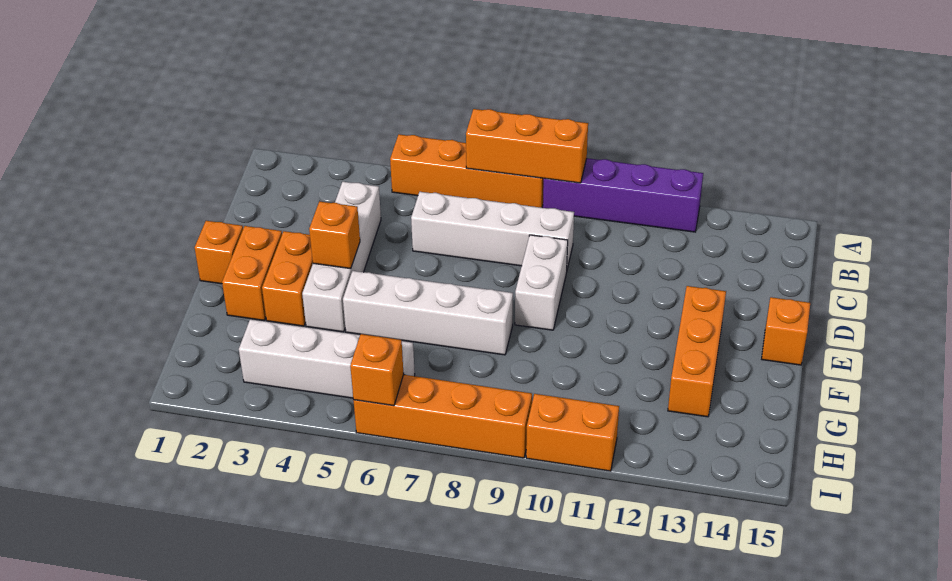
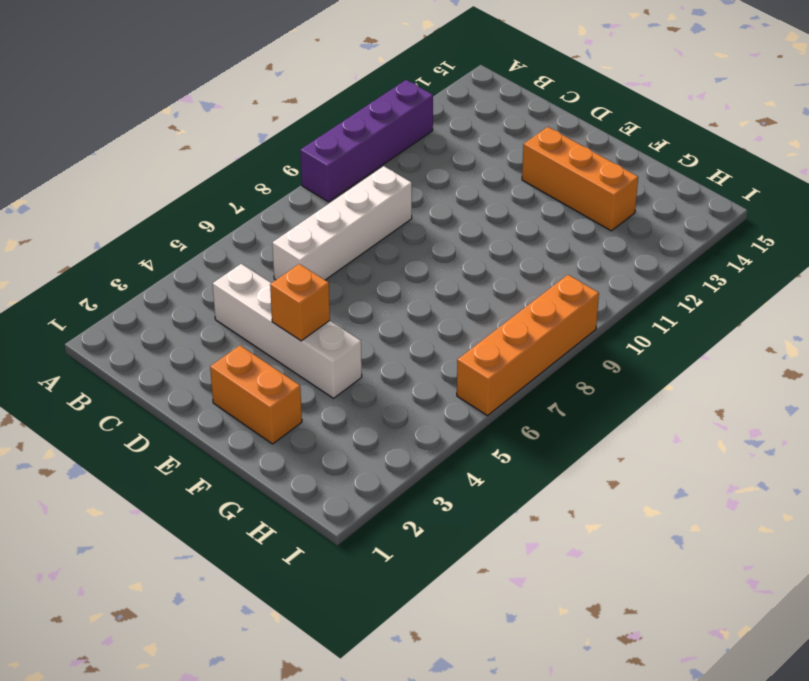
none -> orange brick A5:A8 level 1
none -> white brick D9:E9 level 1
none -> orange brick E1 level 1

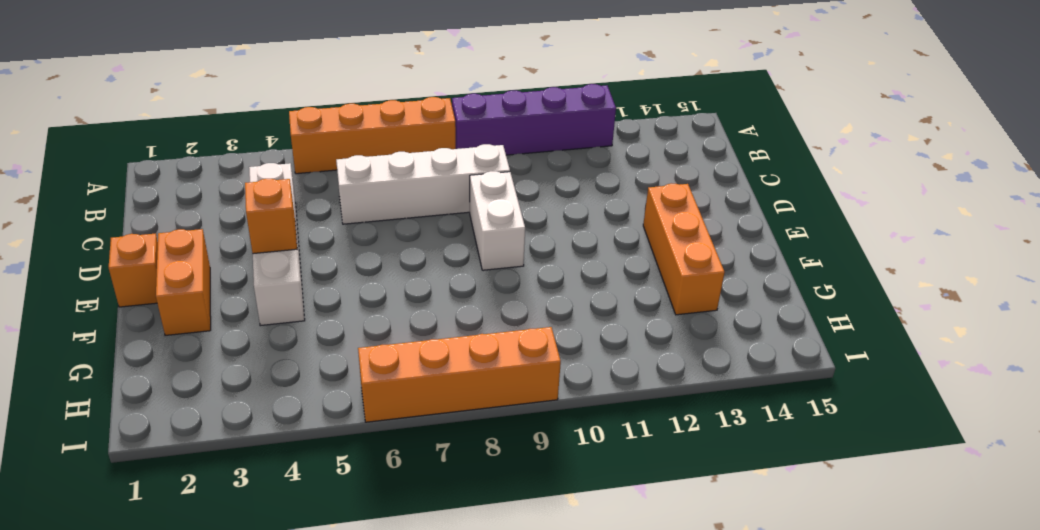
none -> orange brick E3:F3 level 1
none -> orange brick E15 level 1
none -> white brick F5:F8 level 1

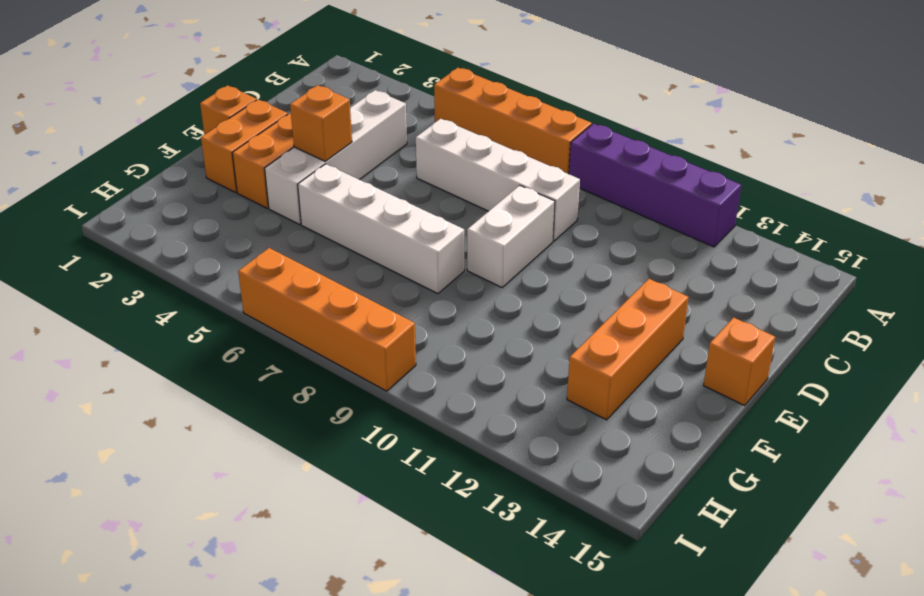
none -> white brick H3:H6 level 1
none -> orange brick I10:I11 level 1
none -> orange brick A7:A9 level 2

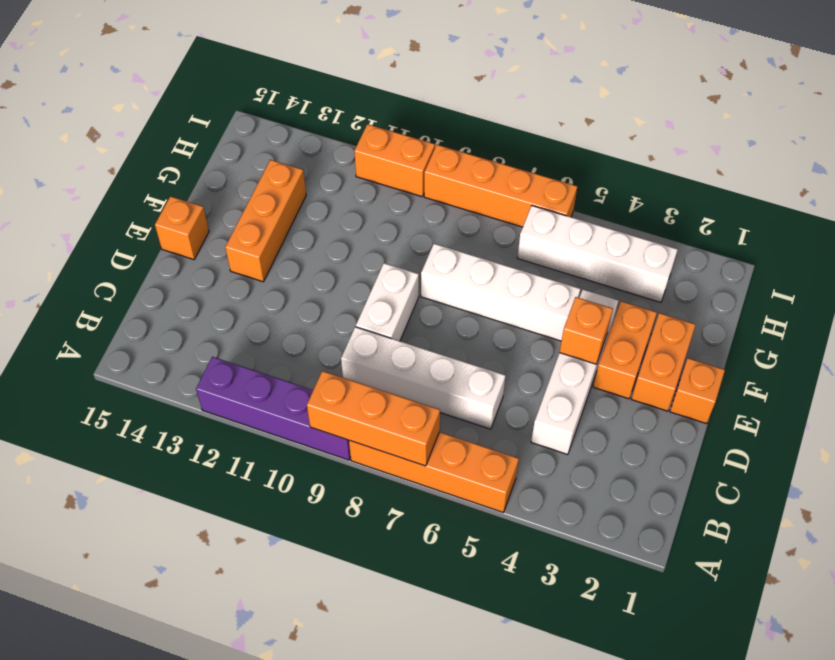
none -> orange brick I6 level 2

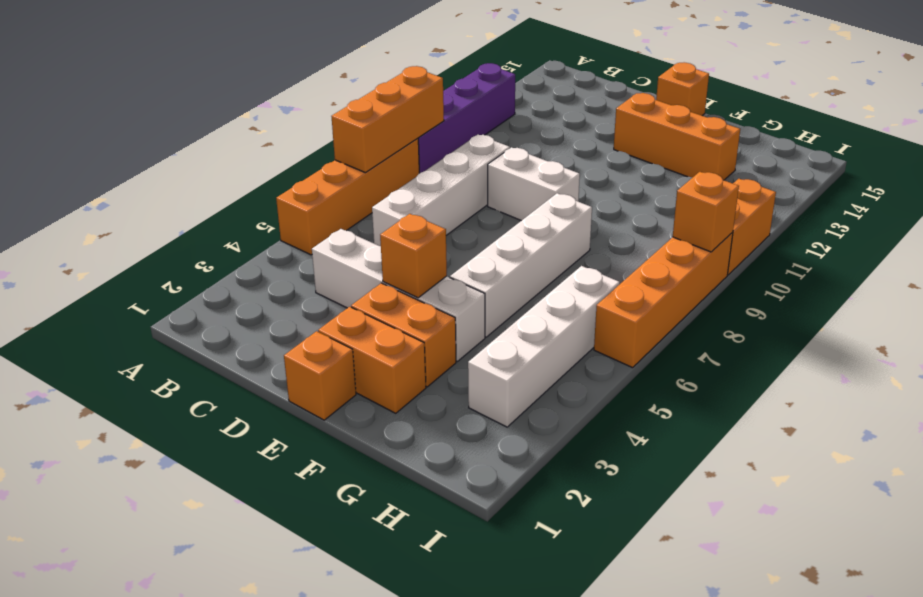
orange brick I9 level 2 -> orange brick I6 level 2

